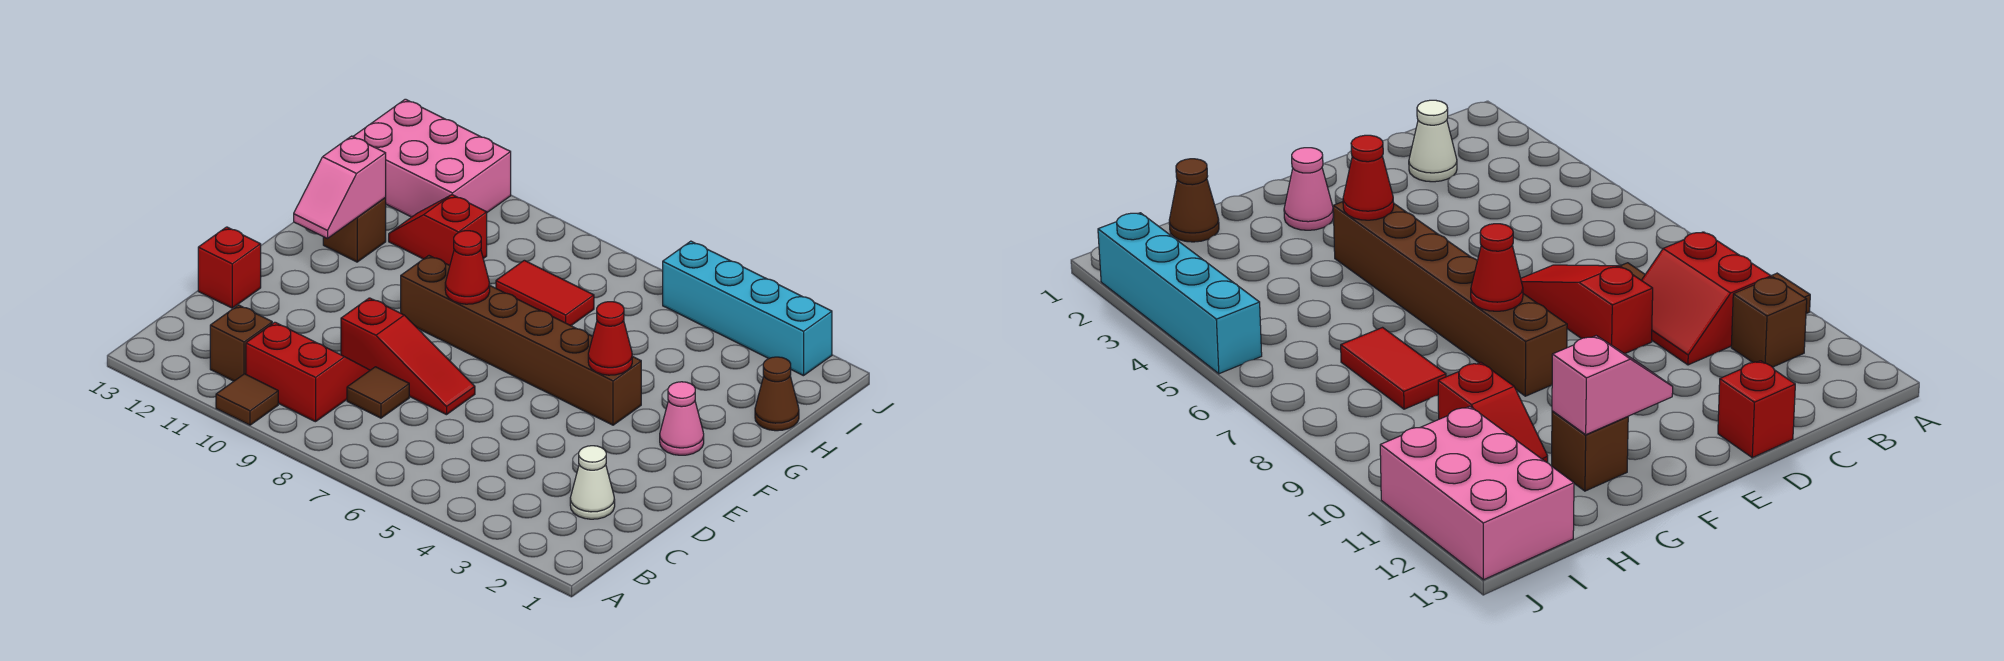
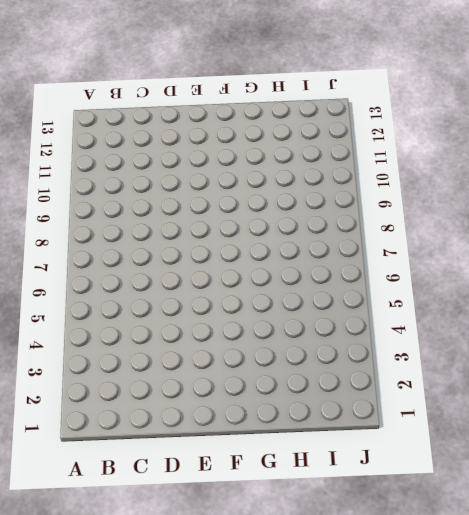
none -> brown tile A10 level 1
none -> red slope B9:C10 level 1 top B
none -> brown brick B11 level 1

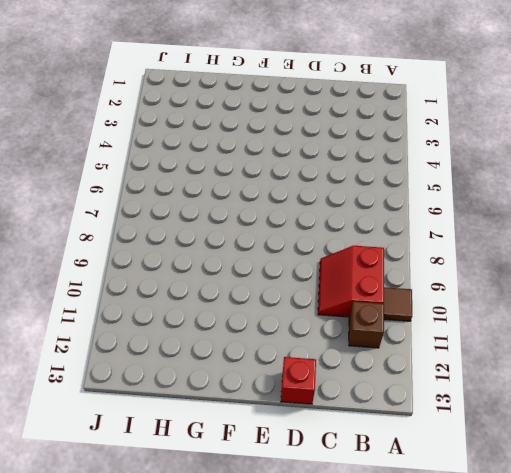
none -> white cone C2 level 1
none -> brown tile C8 level 1
none -> red slope D7:D9 level 1 top 9

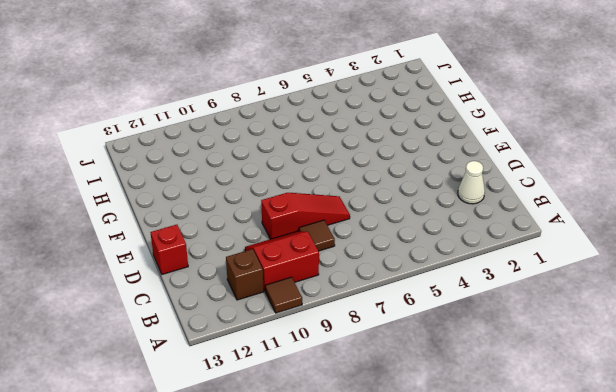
none -> pink cone F2 level 1
none -> brown brick F4:F9 level 1
none -> brown brick G12 level 1

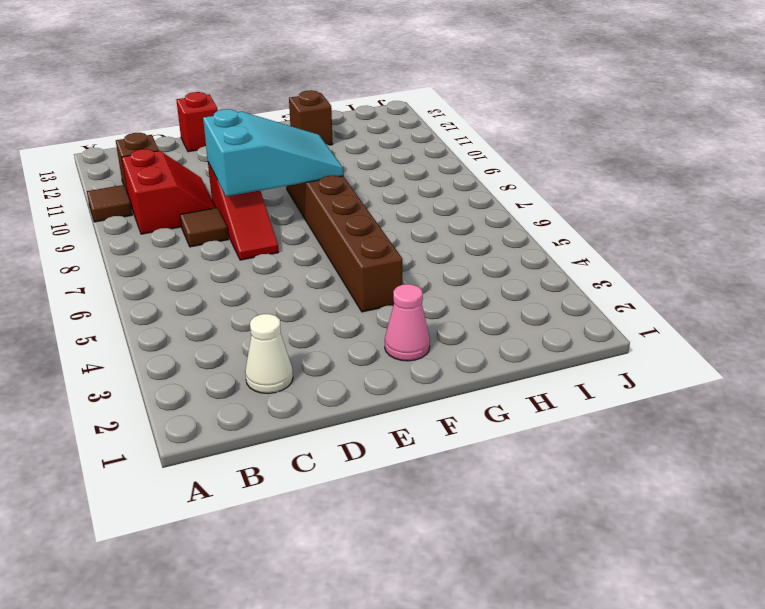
cyan slope D8:F9 level 2 top D -> red cone F8 level 2
none -> brown cone H1 level 1
none -> red tile H7:H8 level 1
none -> red slope H10:H11 level 1 top 10

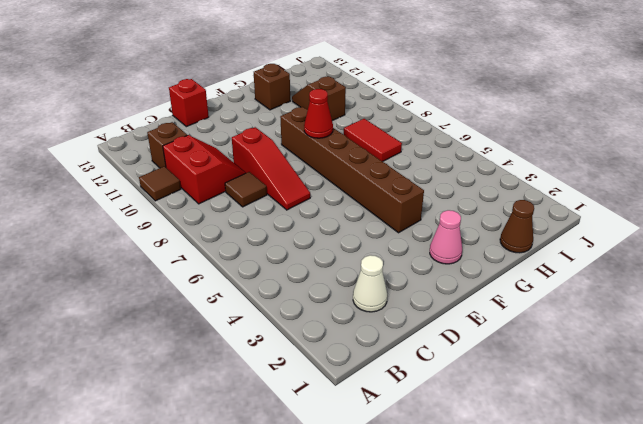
brown slope H10:H11 level 1 top 10 -> red slope H10:H11 level 1 top 10
none -> pink brick I11:J13 level 1
none -> cyan brick J2:J5 level 1
none -> red cone F4 level 2

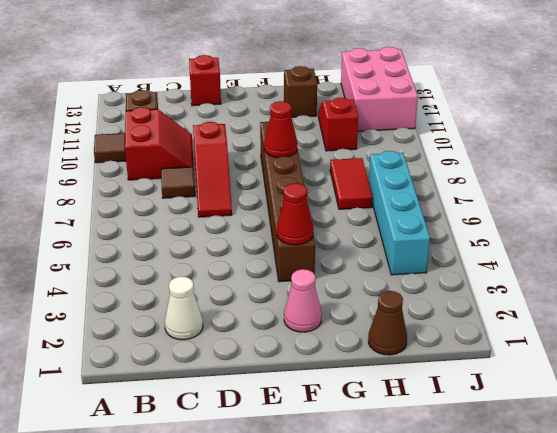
cyan brick I4:I7 level 1 -> cyan brick J2:J5 level 1
none -> pink slope F12:G12 level 2 top G

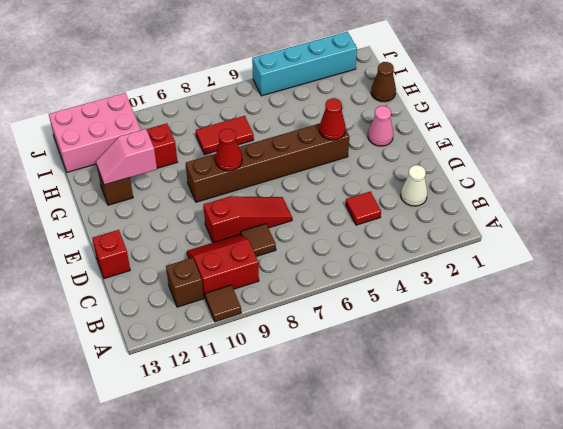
red tile C4 level 1 -> none
pink slope G11:G12 level 2 top 11 -> pink slope F12:G12 level 2 top G

